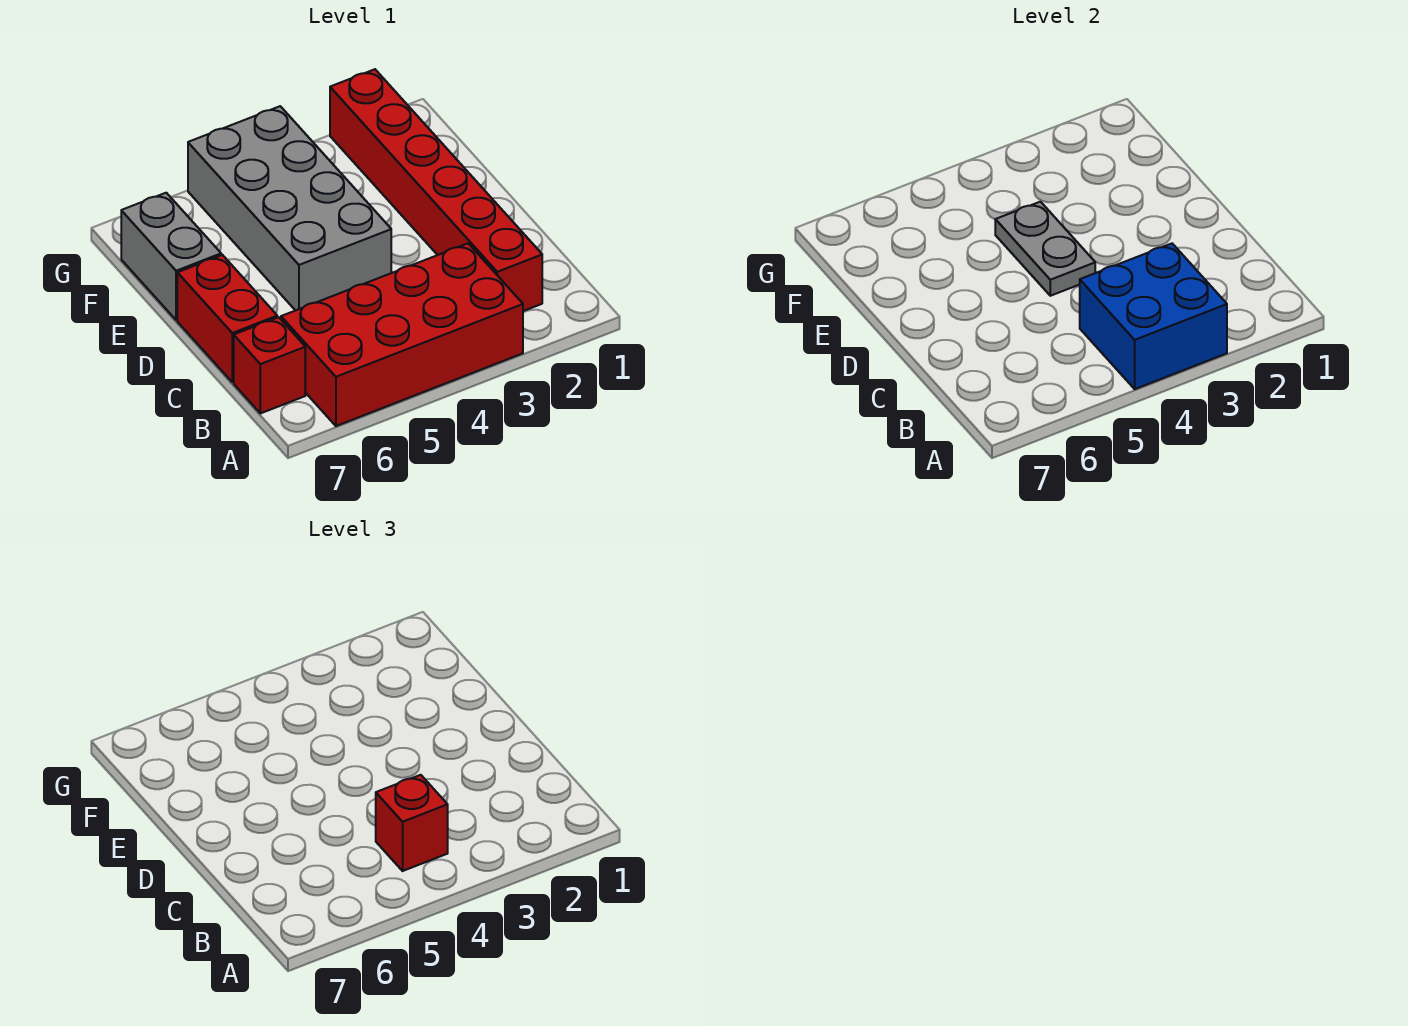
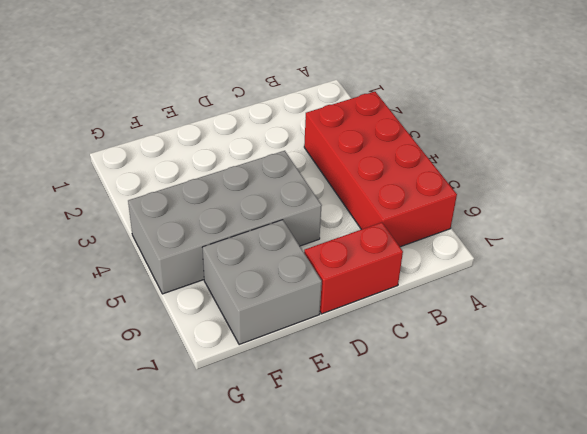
grey brick E6:F7 level 1 -> grey brick E7:F7 level 1
none -> red brick B2:G2 level 1
none -> red brick B7 level 1

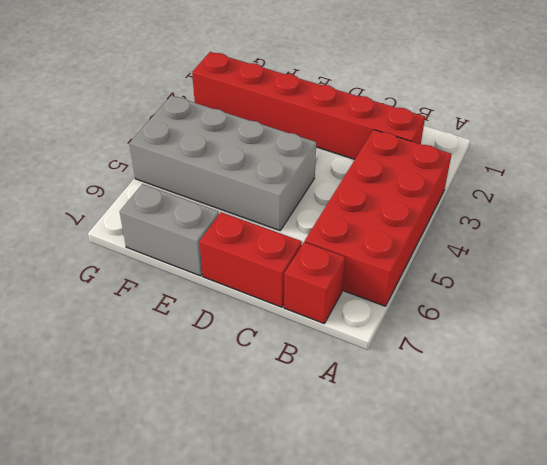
none -> blue brick A3:B4 level 2
none -> grey plate D4:E4 level 2

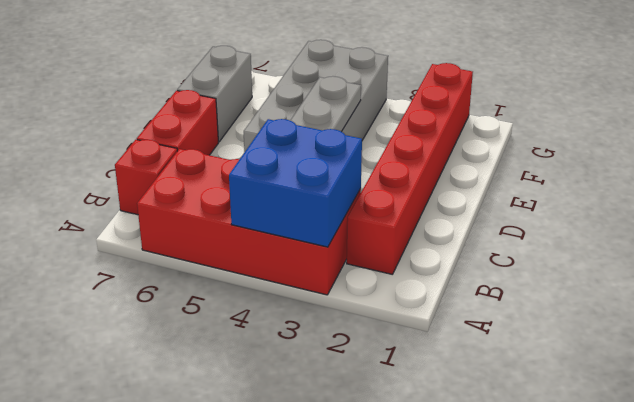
none -> red brick B4 level 3

